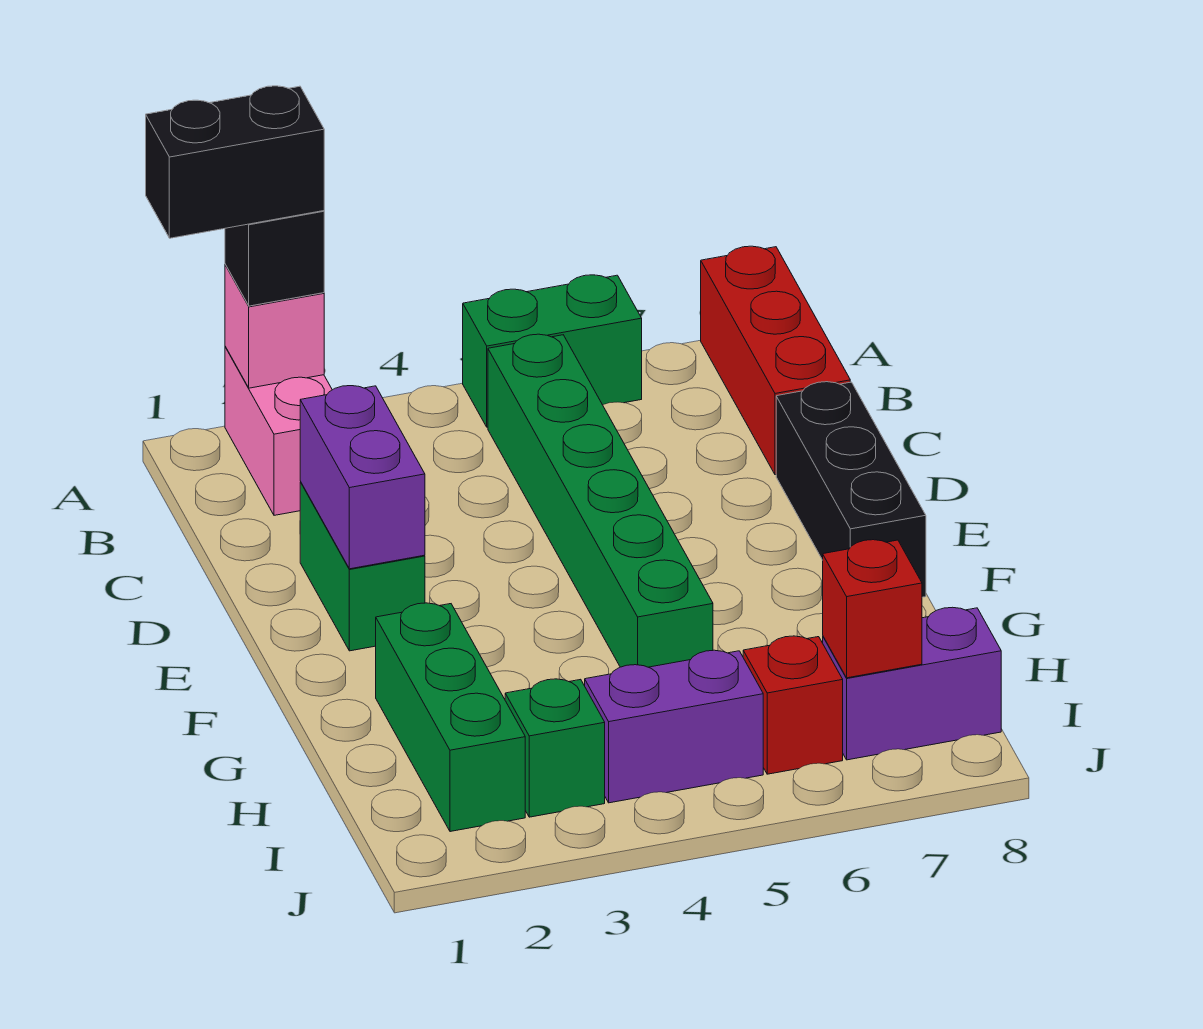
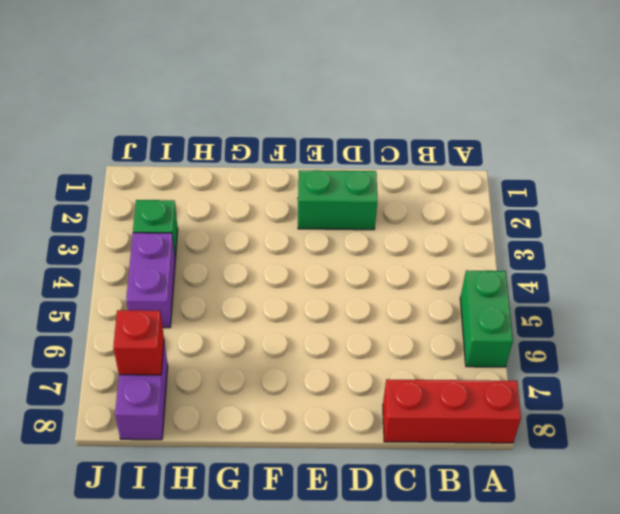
none -> pink brick A2:B2 level 1
none -> green brick B5:G5 level 1
none -> black brick D8:F8 level 1

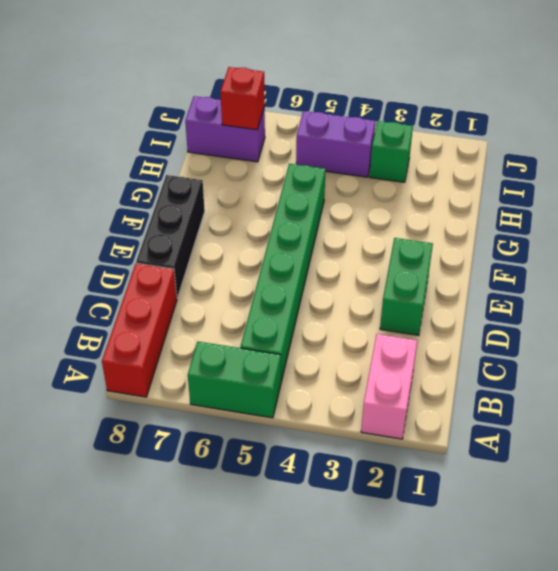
none -> green brick G2:I2 level 1
none -> red brick I6 level 1
none -> pink brick A2 level 2

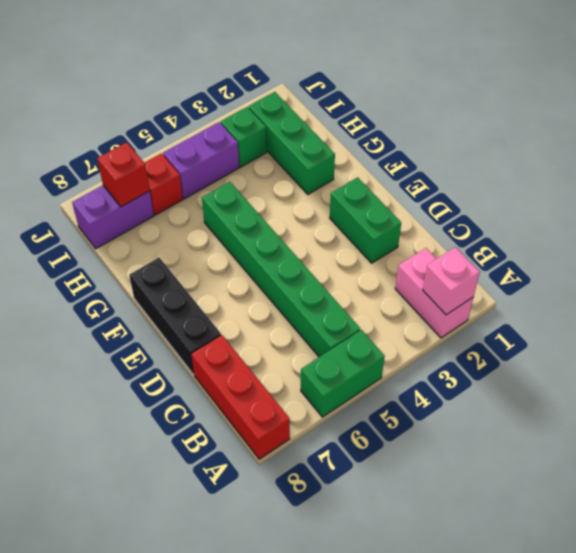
none -> purple brick D2:E2 level 2
none -> black brick A2 level 3
none -> black brick A1:A2 level 4

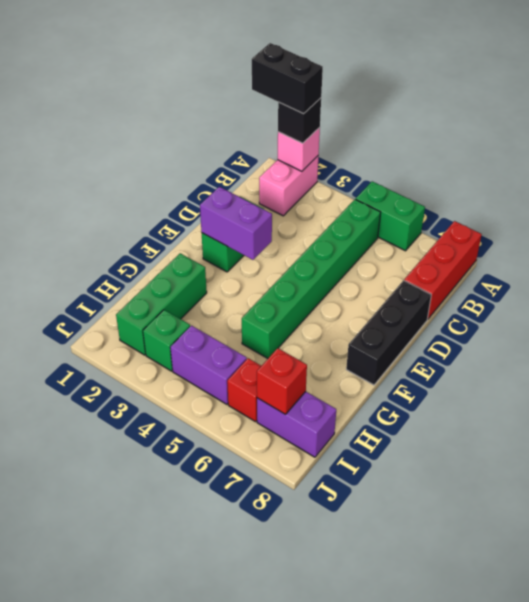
purple brick E2:E3 level 2 -> purple brick D2:E2 level 2

